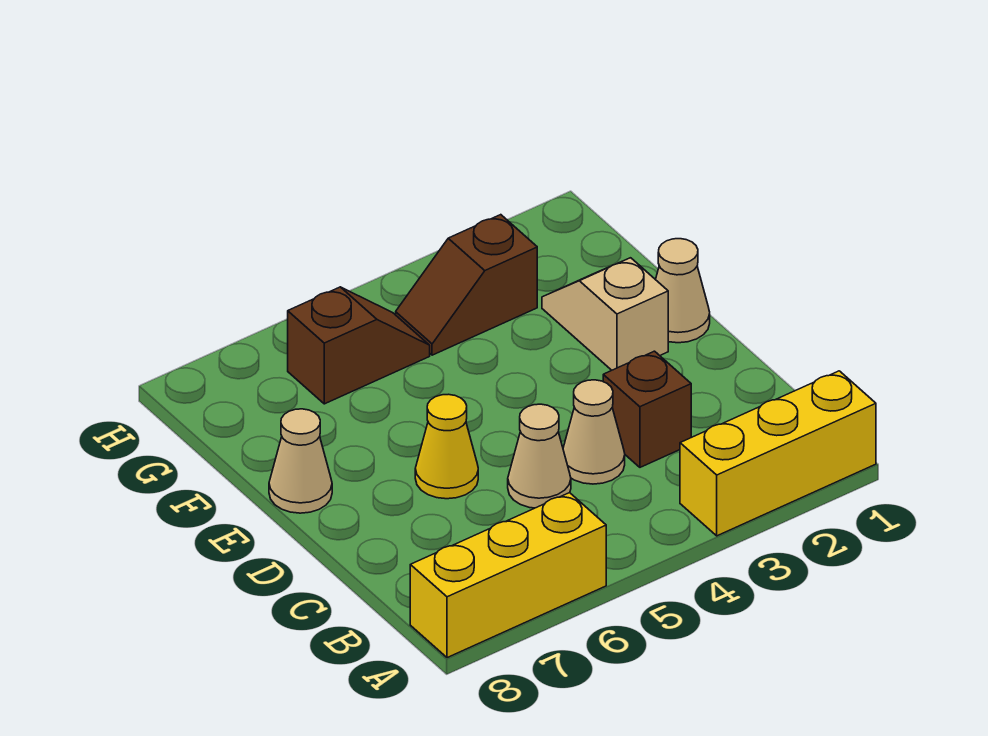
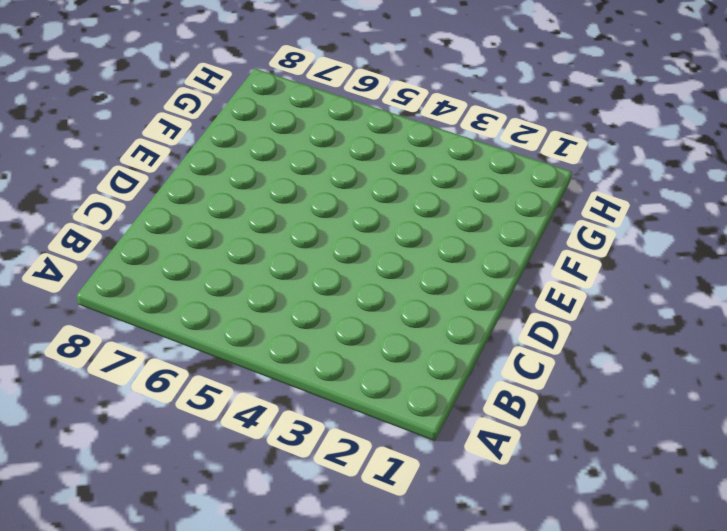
none -> yellow brick A1:A3 level 1
none -> yellow brick A6:A8 level 1

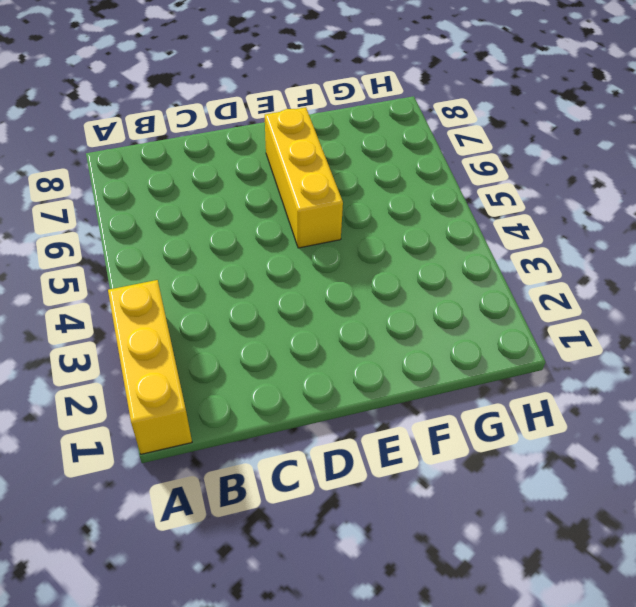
yellow brick E5:E7 level 1 -> yellow brick A6:A8 level 1
none -> brown brick C3 level 1
none -> tan cone C4 level 1

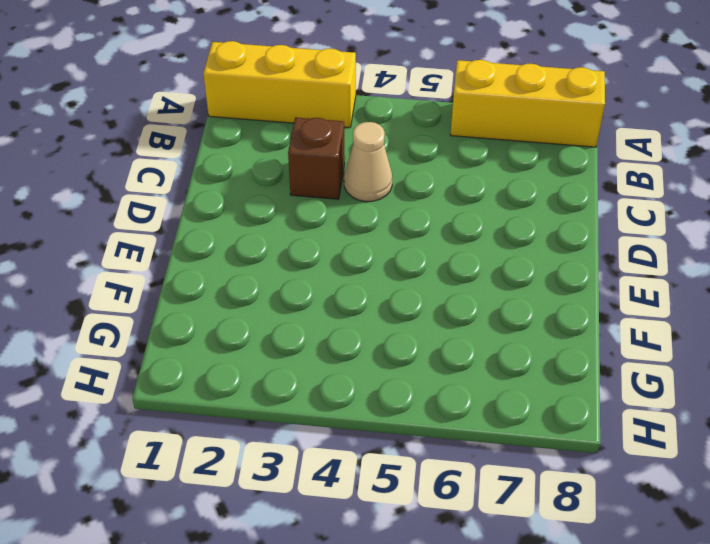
none -> tan cone C5 level 1
none -> yellow cone D6 level 1

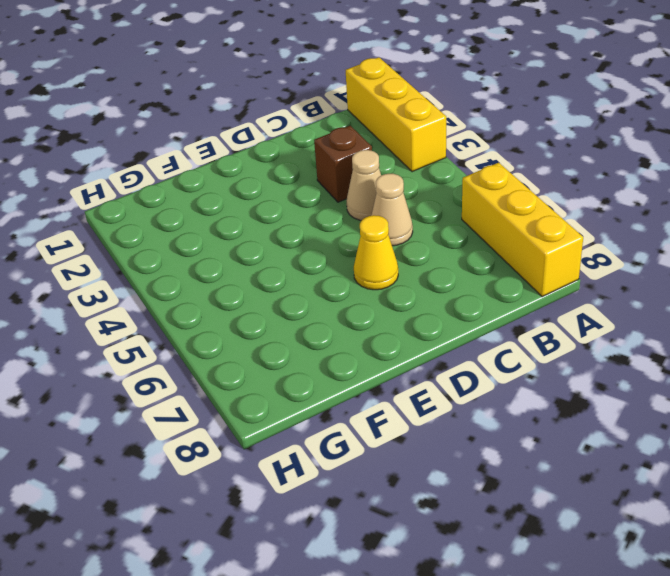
none -> tan cone E1 level 1
none -> tan slope E2:F2 level 1 top E

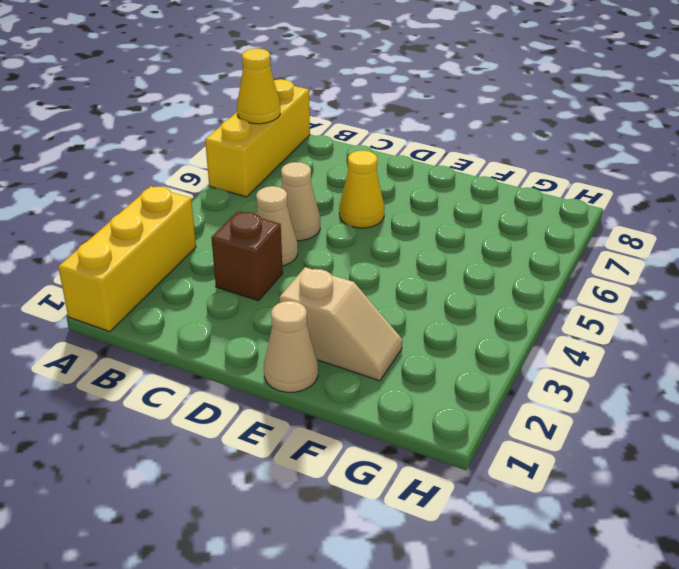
yellow cone A7 level 2 -> none
none -> tan cone E8 level 1
none -> brown slope G3:G4 level 1 top 3

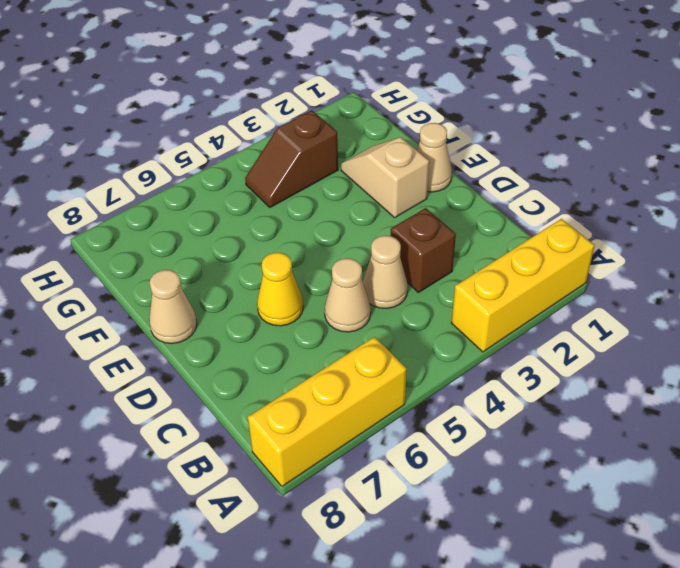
none -> brown slope G5:G6 level 1 top 6

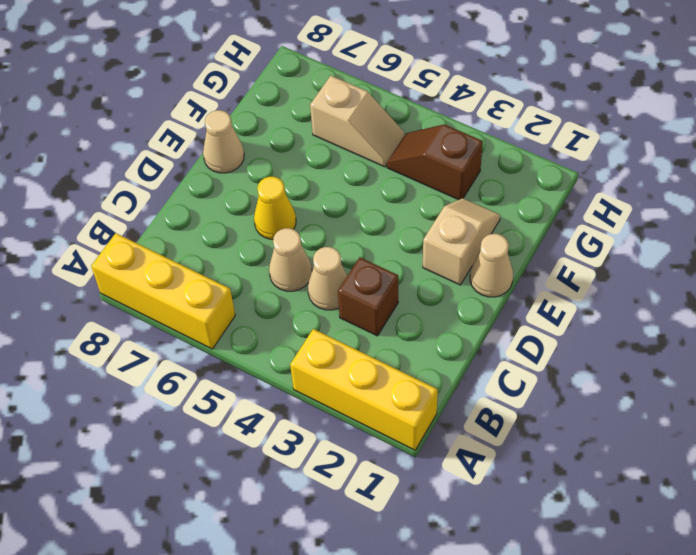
tan slope G5:G6 level 1 top 6 -> brown slope G5:G6 level 1 top 6

